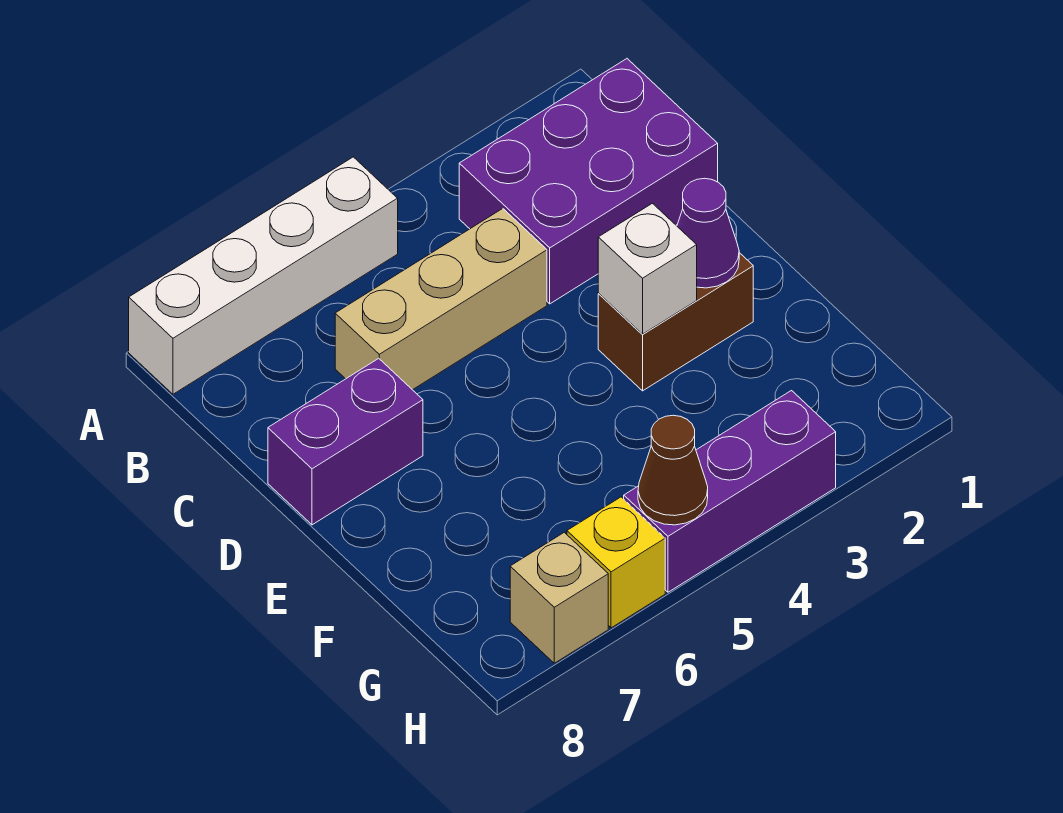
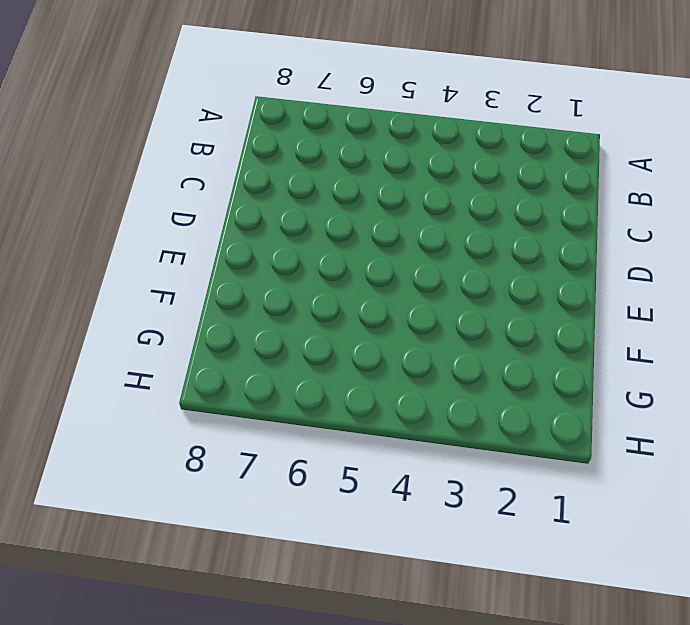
none -> white brick A5:A8 level 1
none -> purple brick B1:C3 level 1

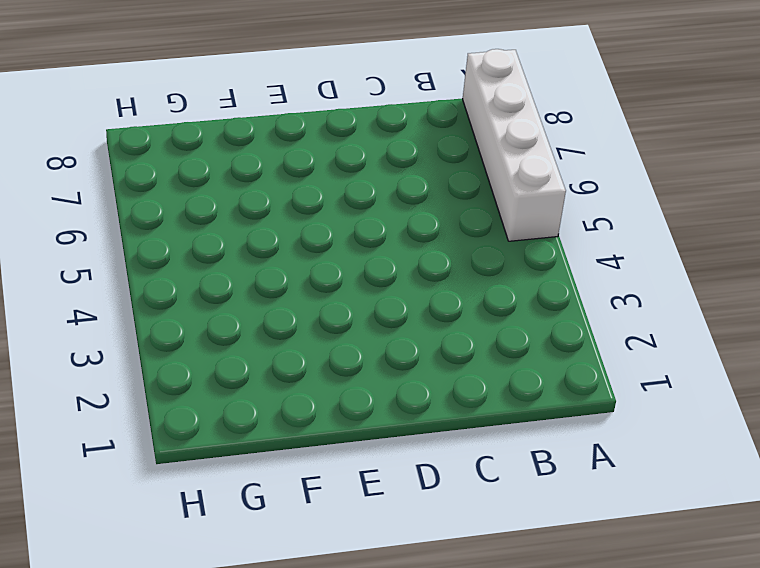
none -> purple brick B1:C3 level 1
none -> tan brick C4:C6 level 1

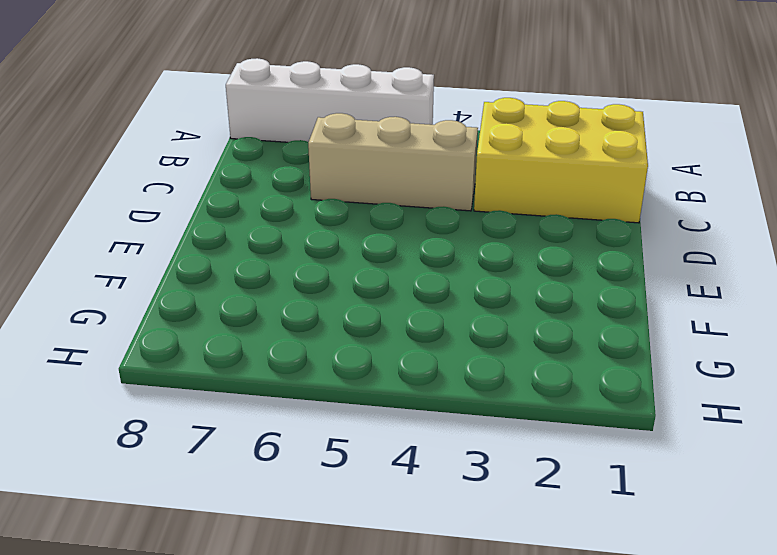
yellow brick B1:C3 level 1 -> purple brick B1:C3 level 1
none -> purple brick D7:D8 level 1
none -> brown brick E2:E3 level 1

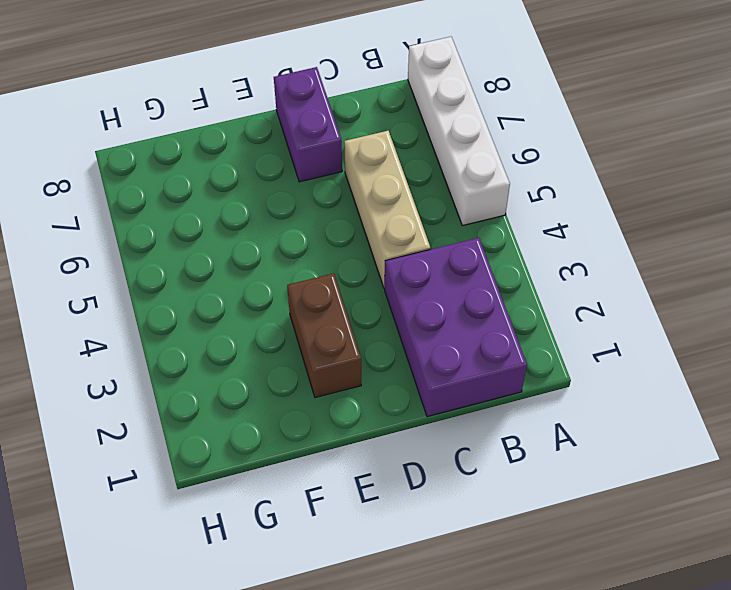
none -> purple brick H3:H5 level 1
none -> yellow brick H6 level 1

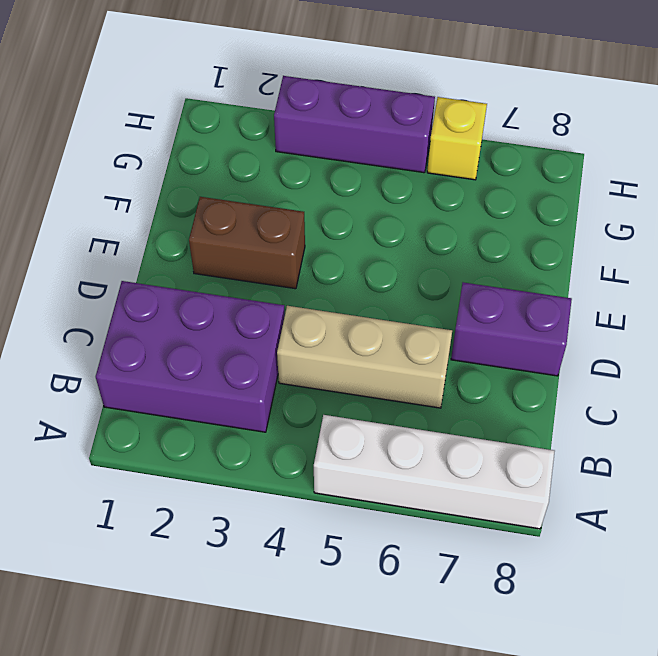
none -> tan brick H7 level 1
none -> purple cone E2 level 2

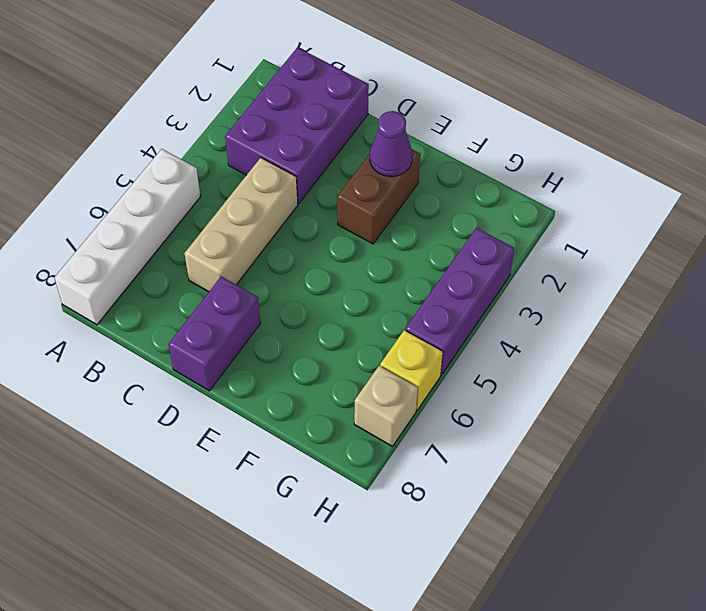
none -> white brick E3 level 2
none -> brown cone H5 level 2

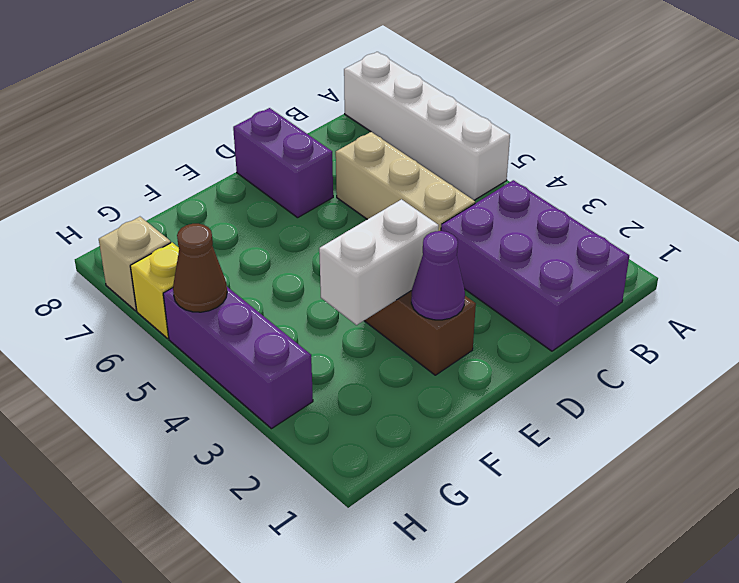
white brick E3:F3 level 2 -> white brick E3 level 2

